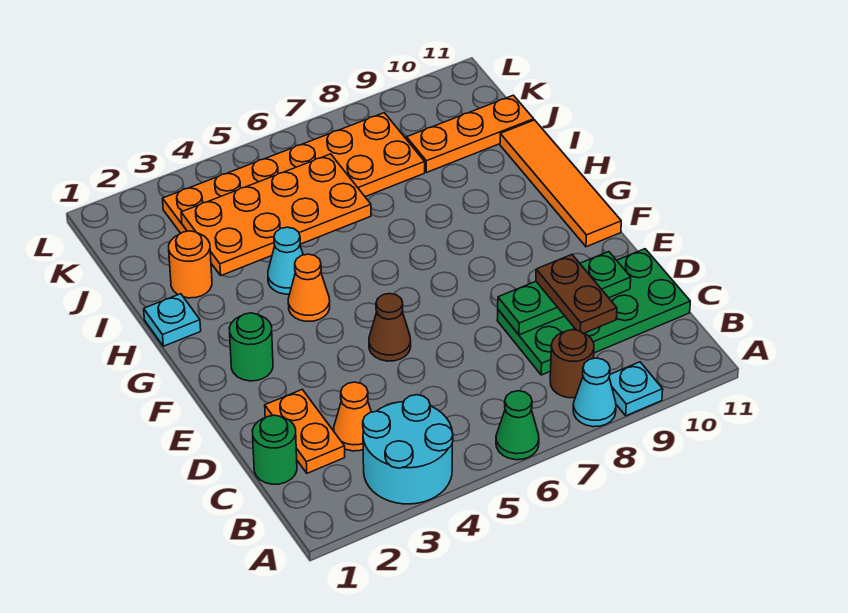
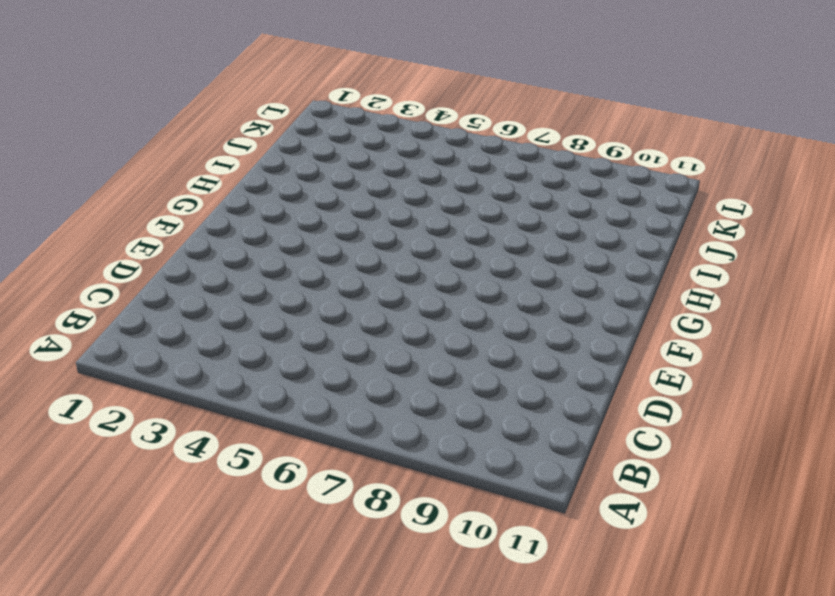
none -> cyan round brick A3:B4 level 1
none -> green cone A6 level 1
none -> cyan cone A8 level 1

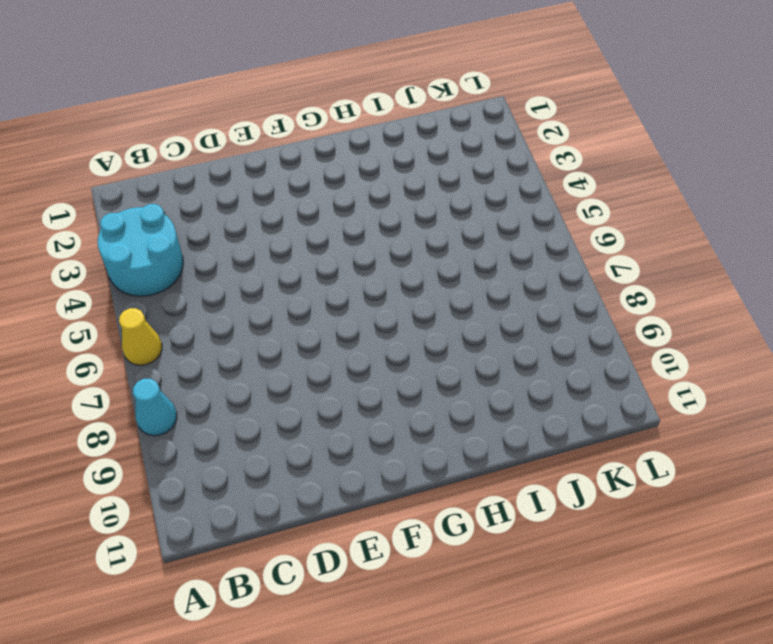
yellow cone A6 level 1 -> green cone A6 level 1
none -> cyan plate A9 level 1
none -> brown round brick B8 level 1
none -> green round brick C1 level 1

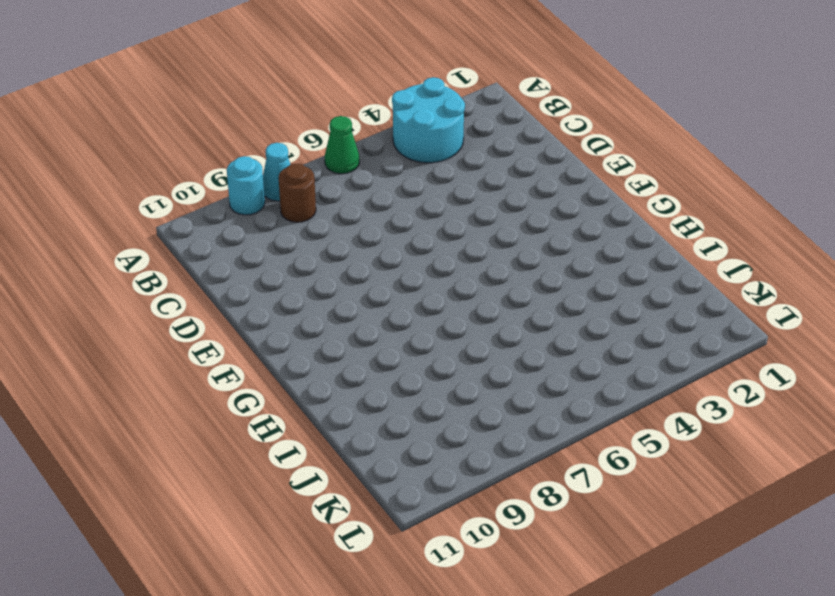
cyan round brick A9 level 1 -> cyan plate A9 level 1
none -> green round brick C1 level 1
none -> orange plate C2:D2 level 1
none -> orange cone C3 level 1

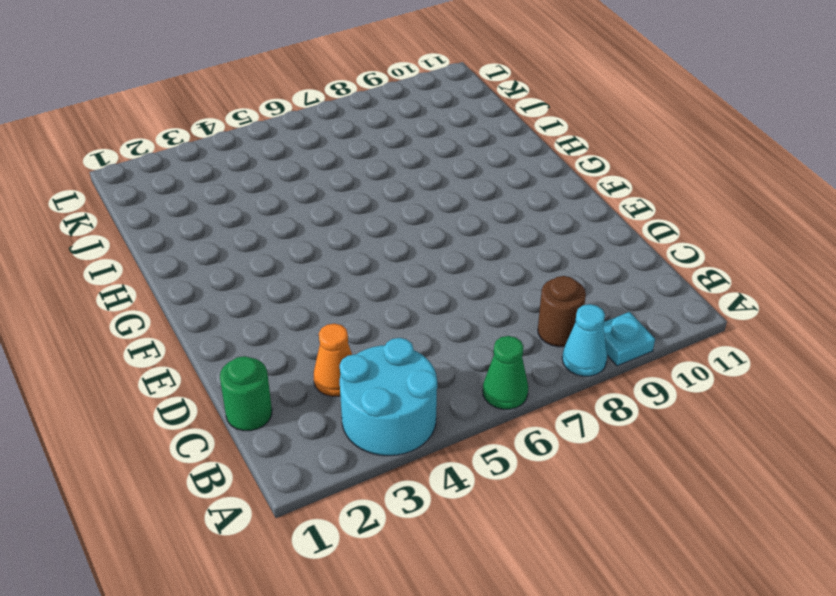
none -> orange plate C2:D2 level 1
none -> green plate C8:D11 level 1
none -> brown cone E5 level 1

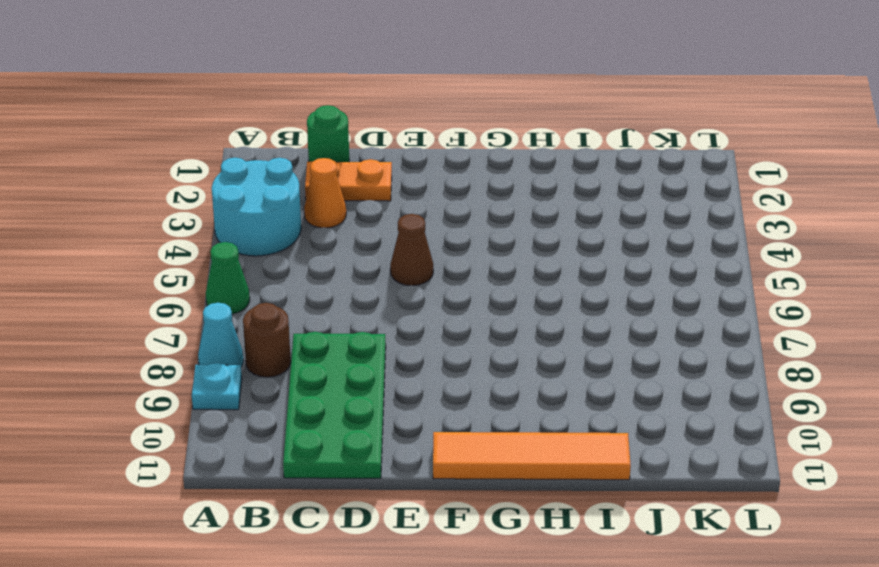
none -> green round brick F2 level 1
none -> orange cone G4 level 1
none -> cyan plate H1 level 1

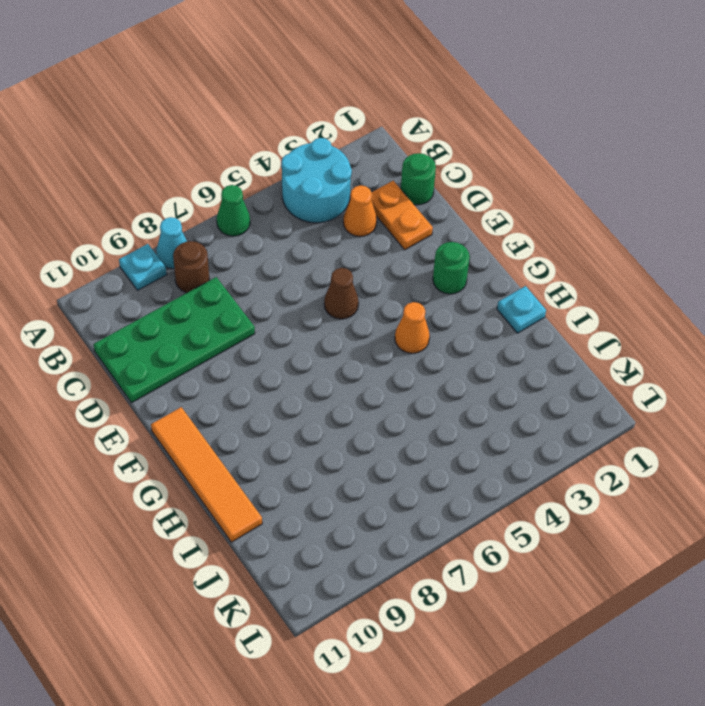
none -> cyan cone H4 level 1
none -> orange round brick I2 level 1
none -> orange plate J3:K8 level 1

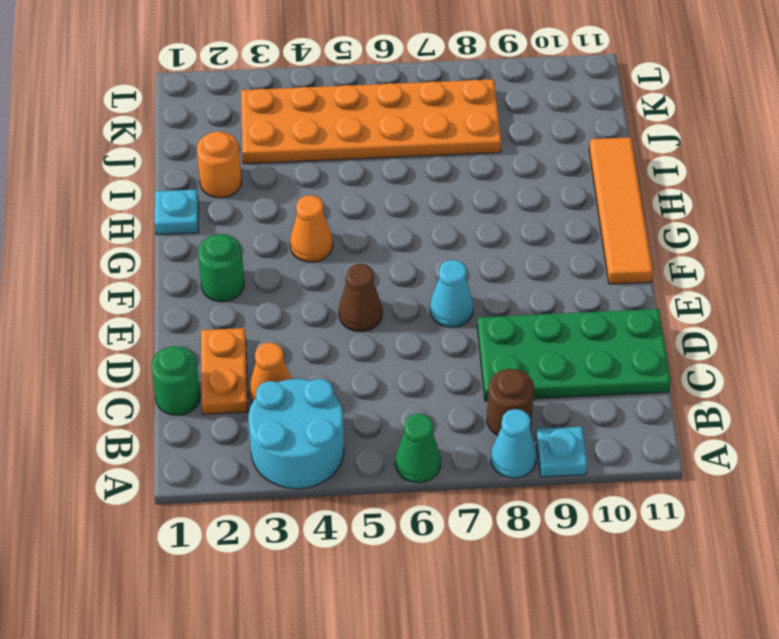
cyan cone E7 level 1 -> cyan cone H4 level 1
none -> orange plate J9:J11 level 1
none -> green plate D8:D10 level 2
none -> orange plate I3:J6 level 2

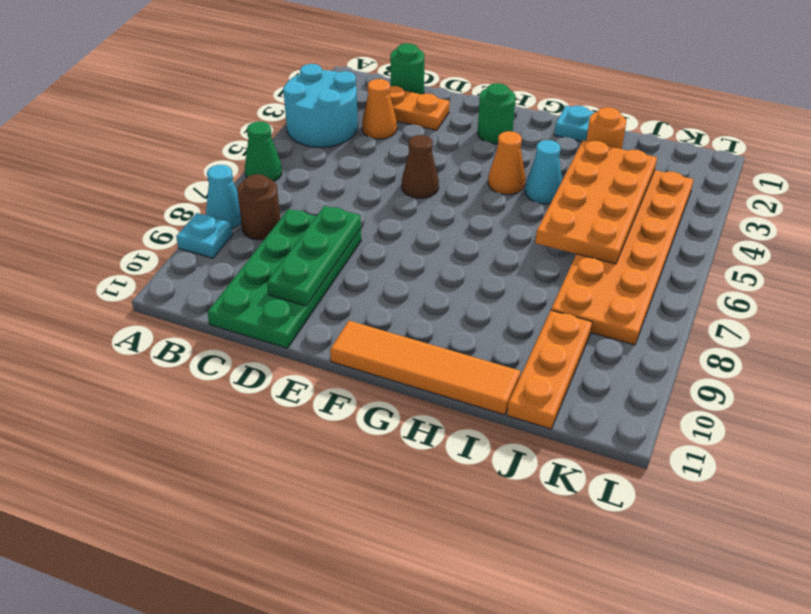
none -> brown plate C9:D9 level 3

